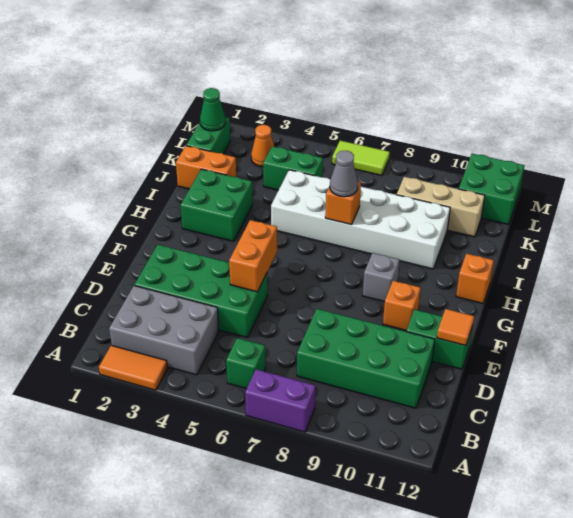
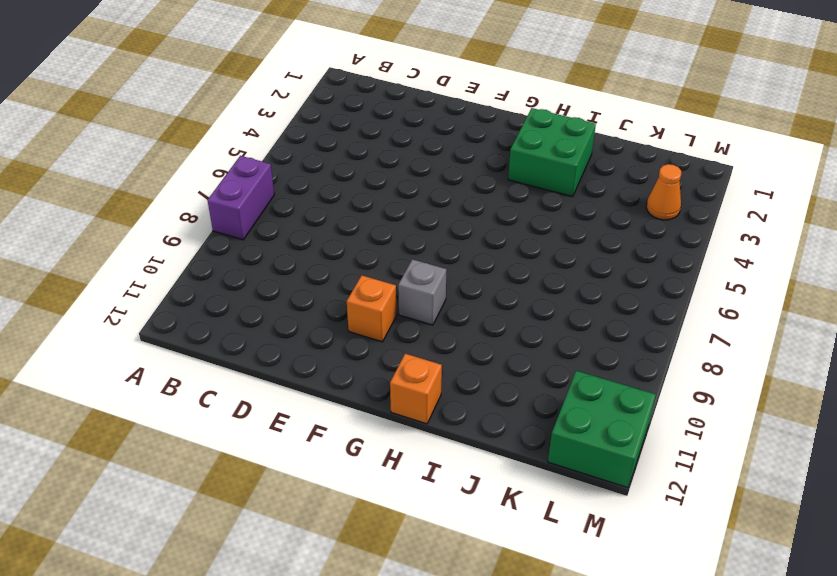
none -> orange tile A2:A3 level 1
none -> grey brick B2:C4 level 1
none -> green brick B6 level 1

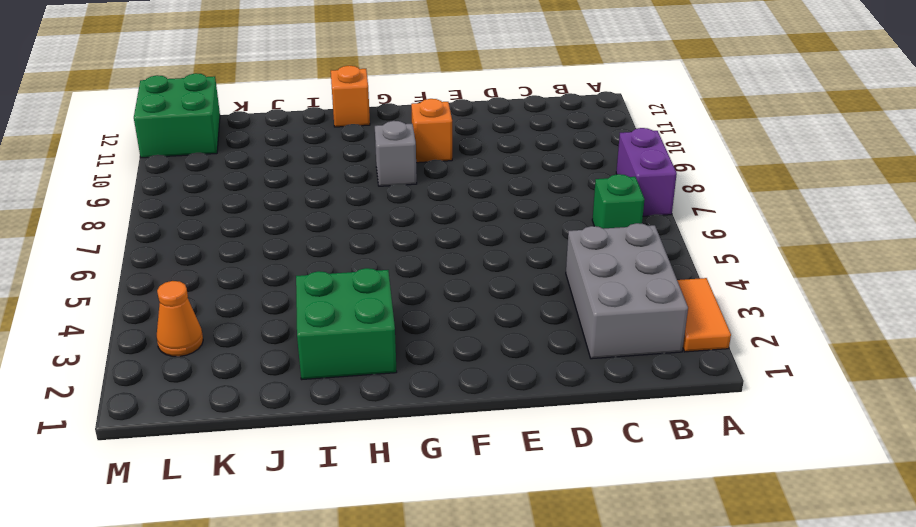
none -> green brick C8:D11 level 1
none -> green brick D2:E5 level 1
none -> green brick E11:E12 level 1

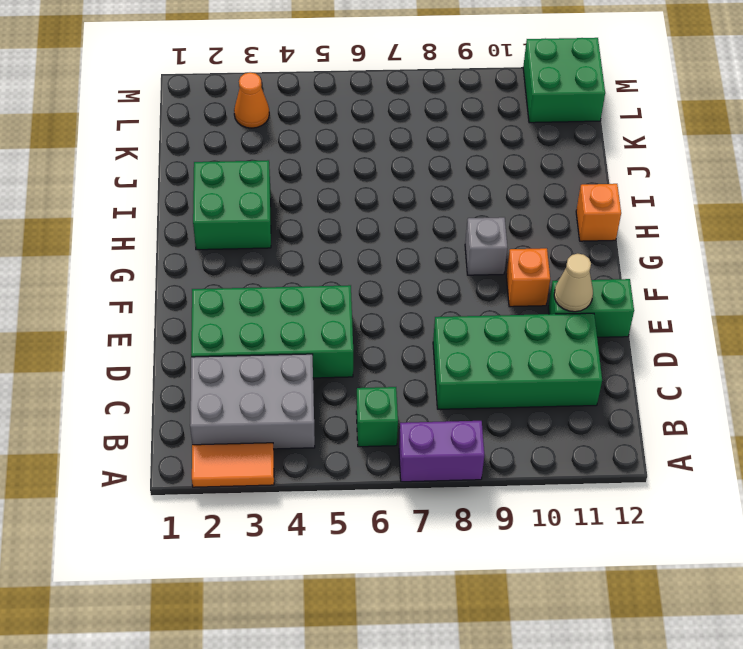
tan cone E11 level 2 -> none
none -> white brick I5:J10 level 1
none -> orange brick J1:J2 level 1
none -> green brick K1:L1 level 1

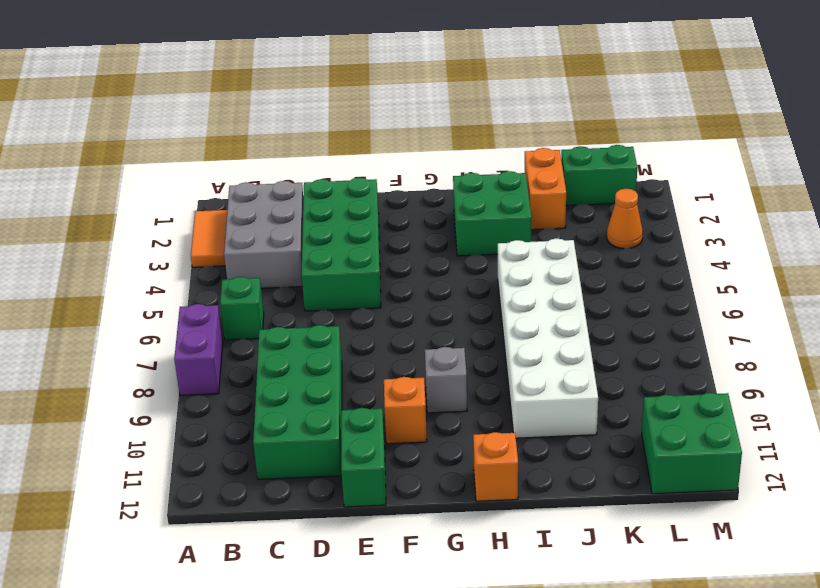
none -> green brick K4:K5 level 1
none -> tan brick K9:K11 level 1
none -> lime tile M6:M7 level 1

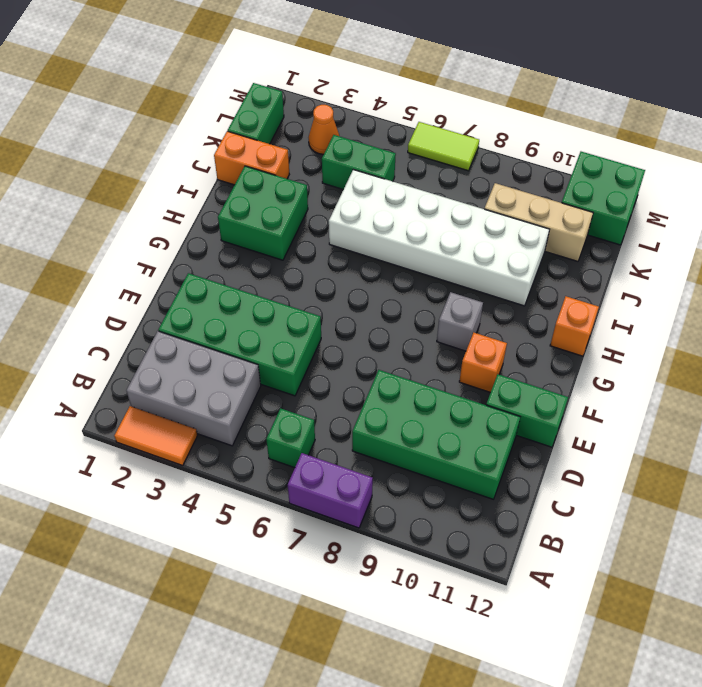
none -> orange brick E5:F5 level 2
none -> orange tile E12 level 2
none -> orange brick I7 level 2

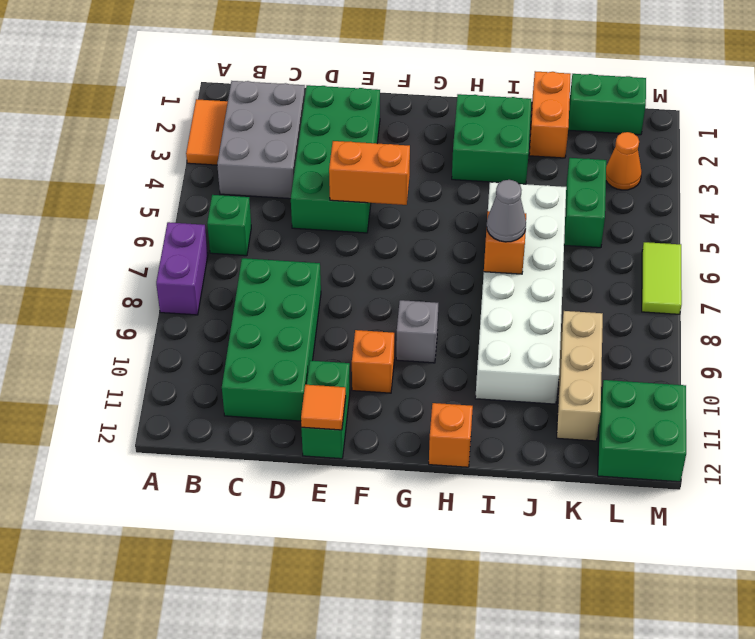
none -> green cone L1 level 2

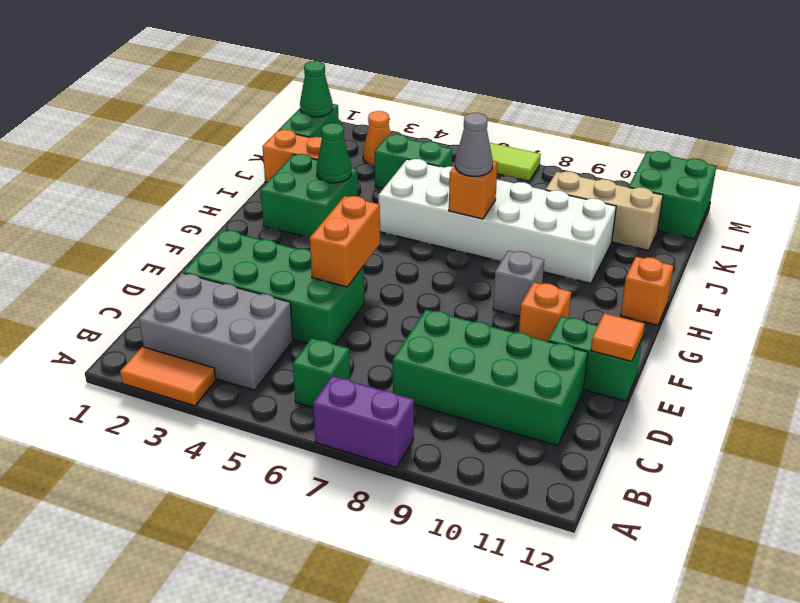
green cone I3 level 2 -> none

